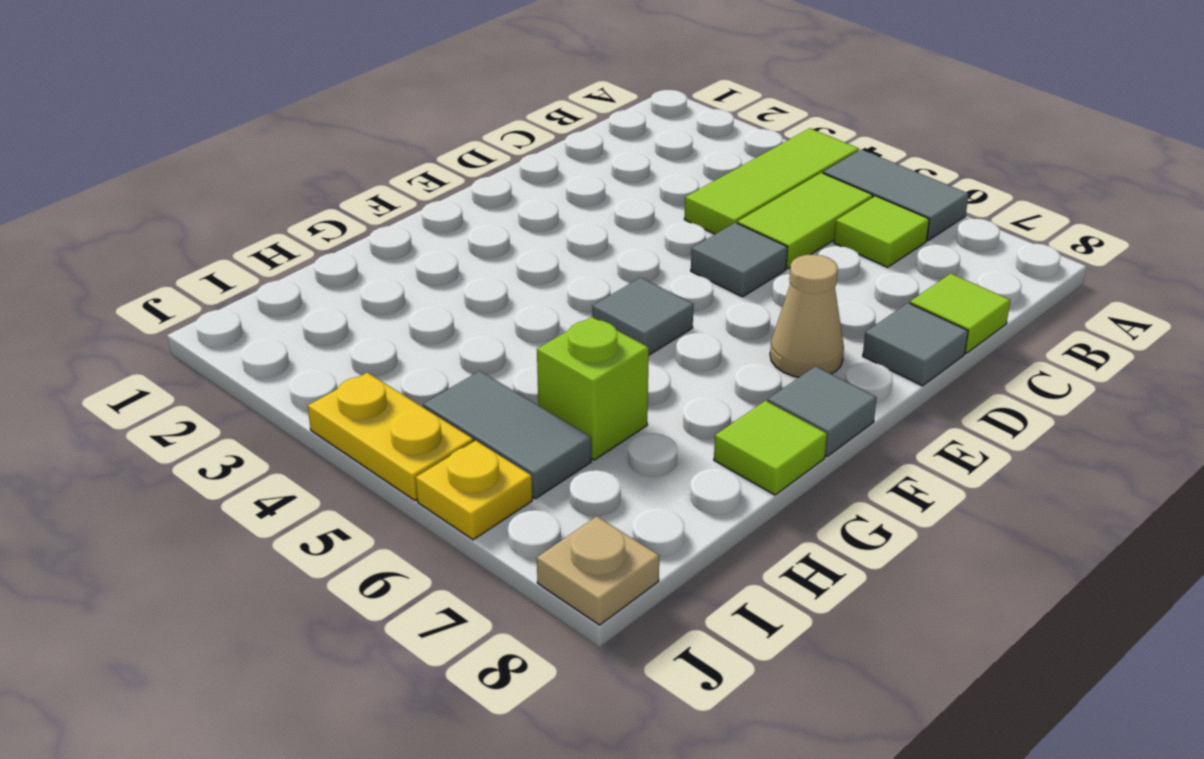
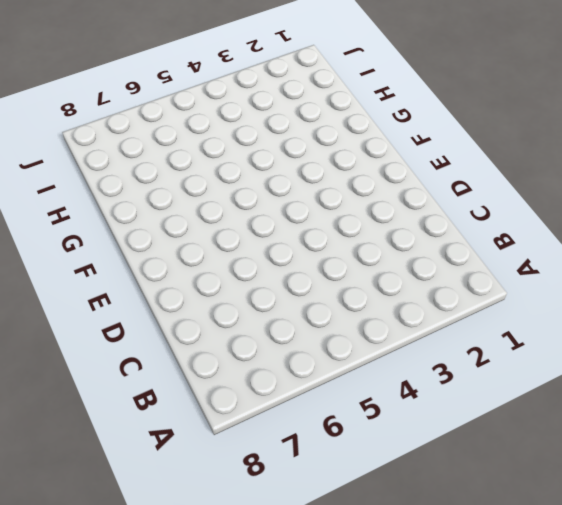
none -> lime tile A4:C4 level 1
none -> grey tile A5:A6 level 1
none -> lime tile B5:C5 level 1

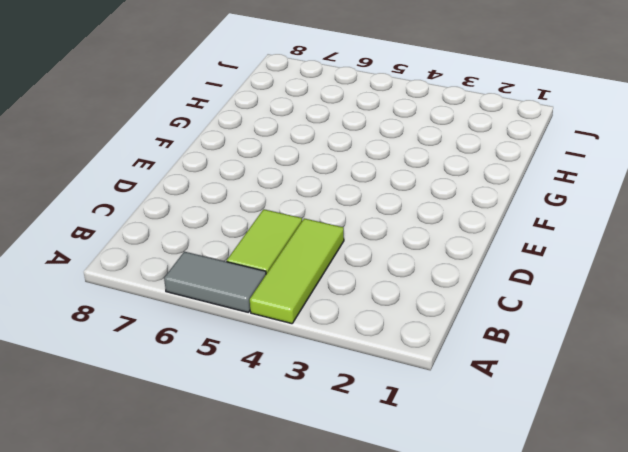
none -> lime tile B6 level 1
none -> lime tile C8 level 1
none -> grey tile D5 level 1

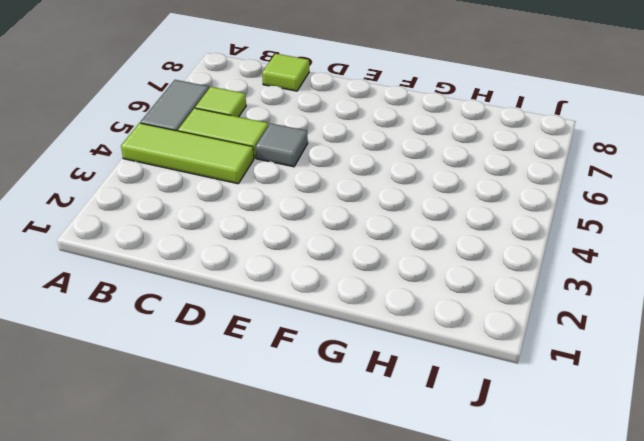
none -> grey tile D8 level 1
none -> tan cone E7 level 1
none -> grey tile F5 level 1

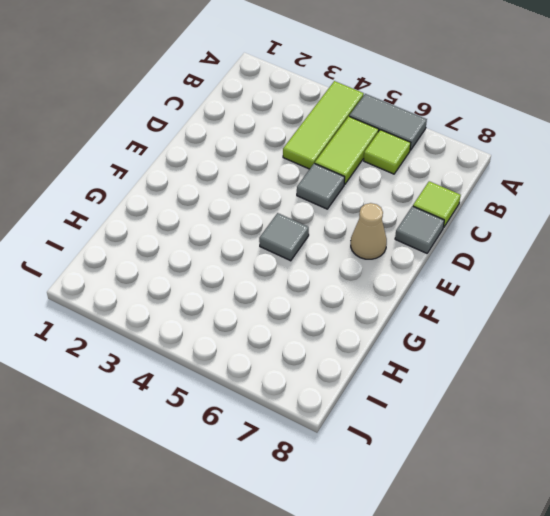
none -> grey tile F8 level 1
none -> lime tile G8 level 1
none -> lime brick H6 level 1

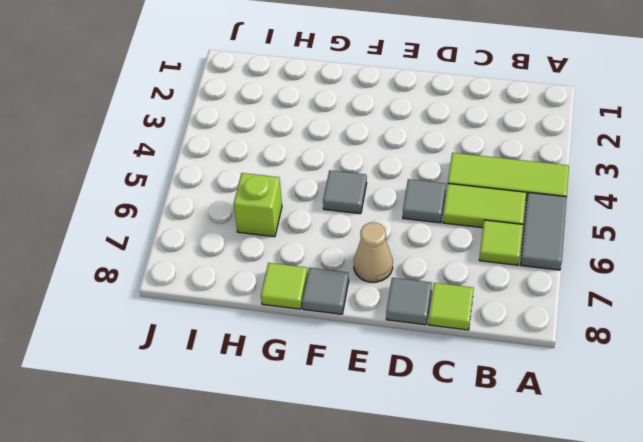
none -> grey tile I5:I6 level 1
none -> yellow plate J4:J5 level 1
none -> yellow plate J6 level 1

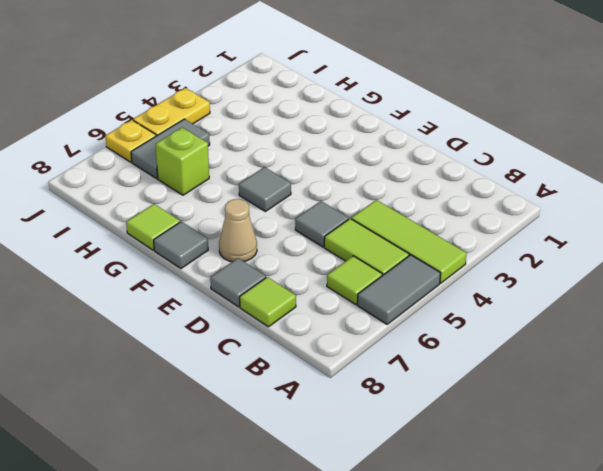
none -> tan plate J8 level 1

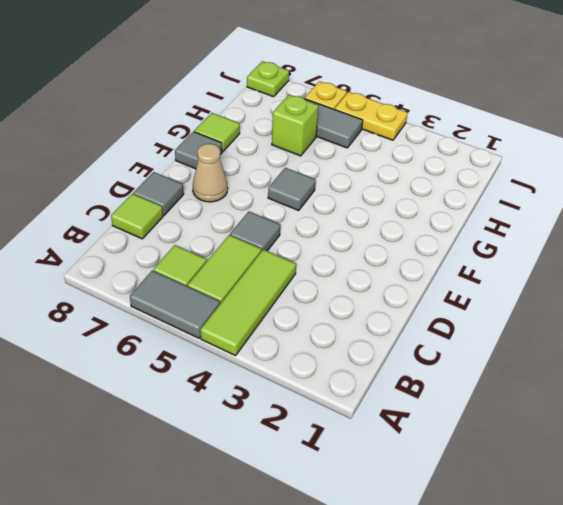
lime plate J8 level 1 -> tan plate J8 level 1

